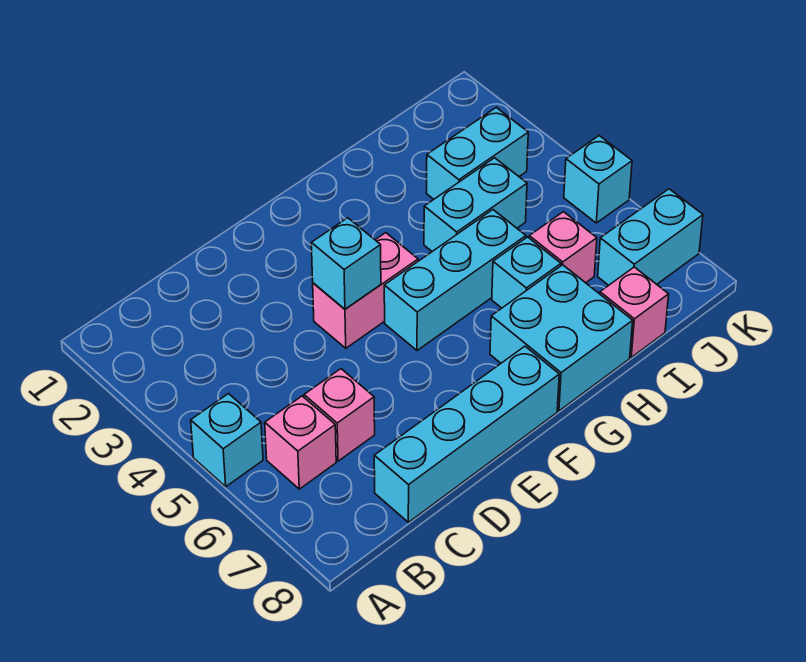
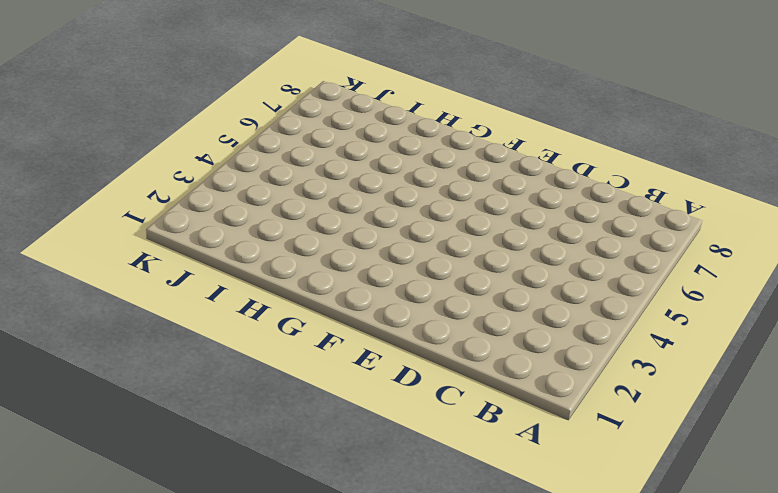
none -> cyan brick A5 level 1
none -> pink brick B6 level 1
none -> pink brick C6 level 1

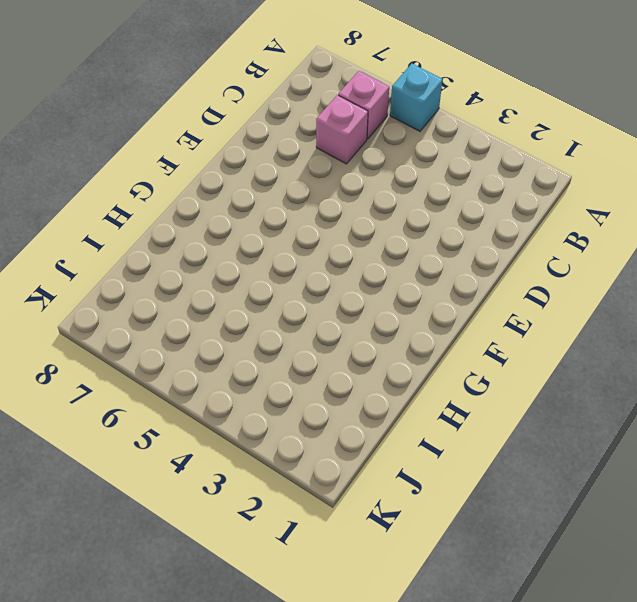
none -> cyan brick C8:F8 level 1
none -> pink brick E4:F4 level 1
none -> cyan brick F5:H5 level 1

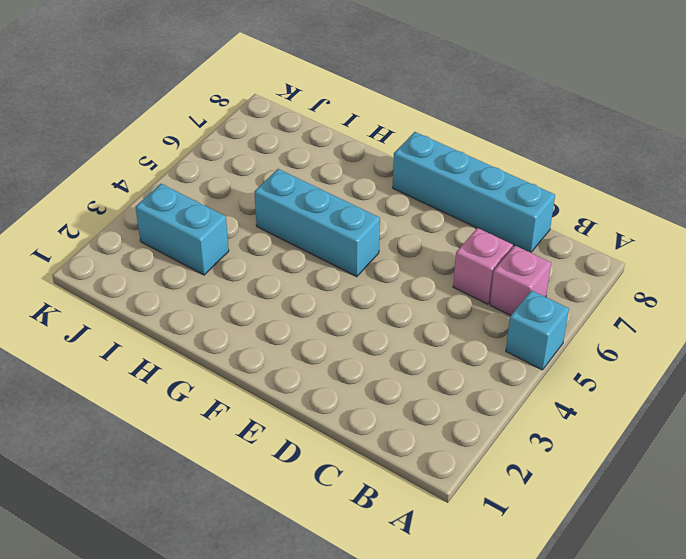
none -> pink brick E4:F4 level 1
none -> cyan brick G7:H8 level 1
none -> cyan brick H4:I4 level 1

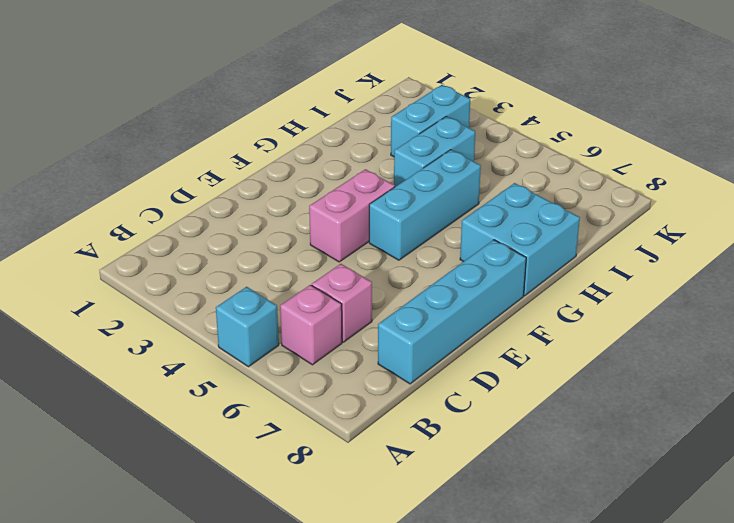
none -> cyan brick H6 level 1
none -> pink brick I6 level 1
none -> pink brick I8 level 1

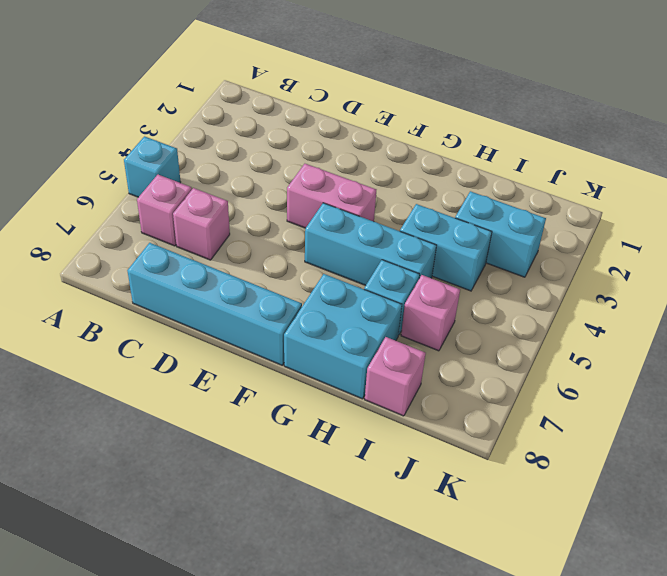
none -> cyan brick J7:K7 level 1
none -> cyan brick K5 level 1
none -> cyan brick E4 level 2

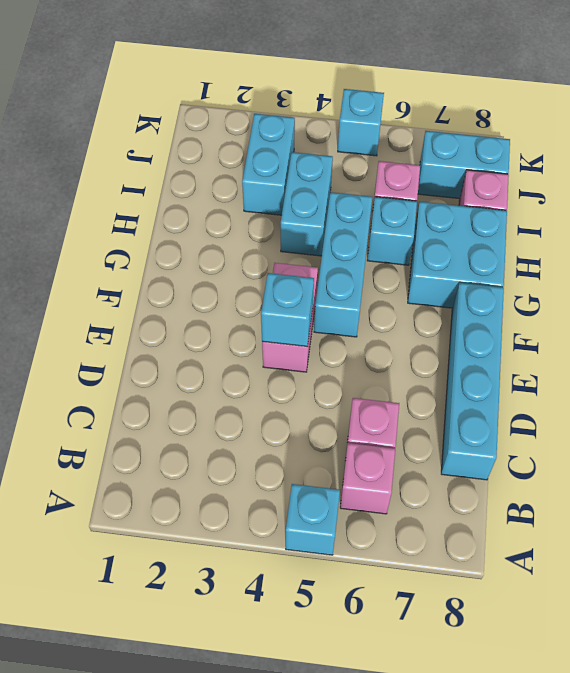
cyan brick J7:J8 level 1 -> cyan brick J7:K7 level 1

